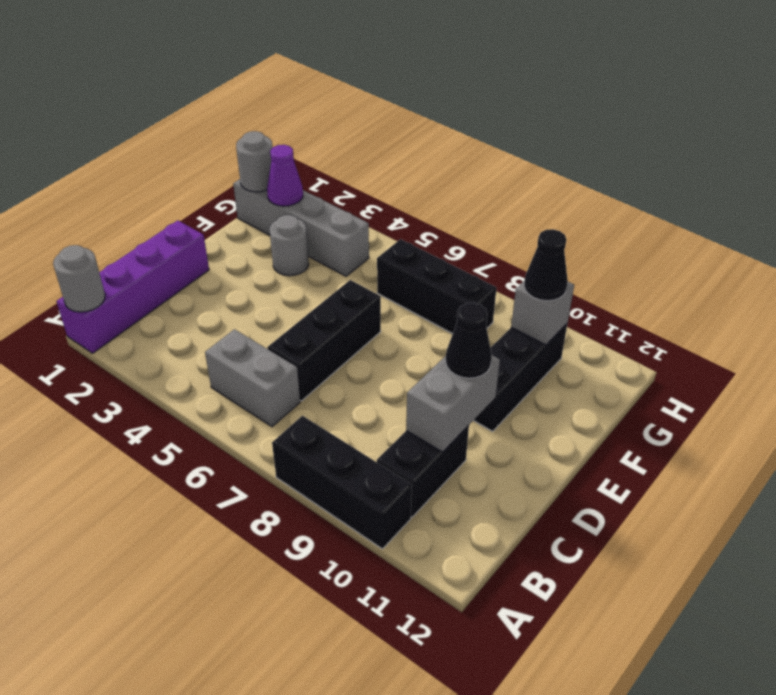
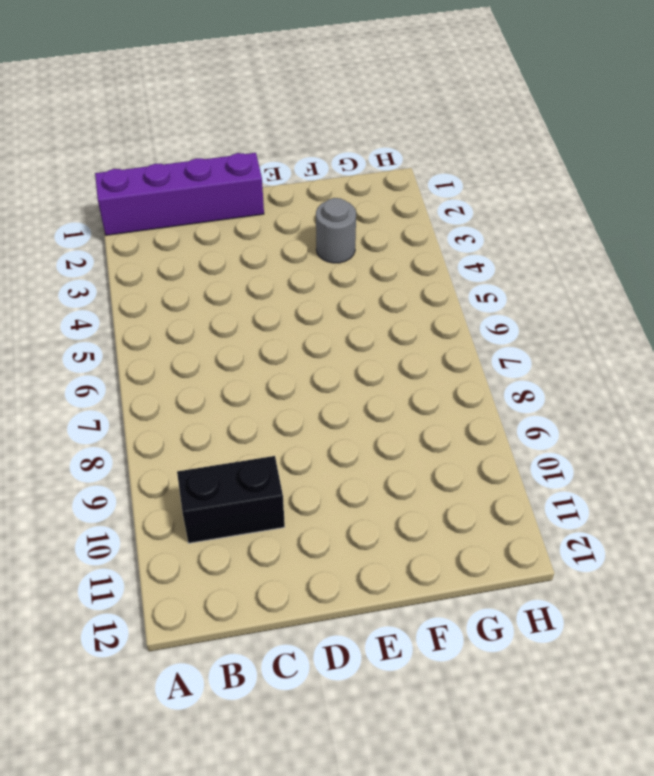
none -> black brick A8:A10 level 1
none -> grey brick B5:B6 level 1
none -> black brick C6:E6 level 1

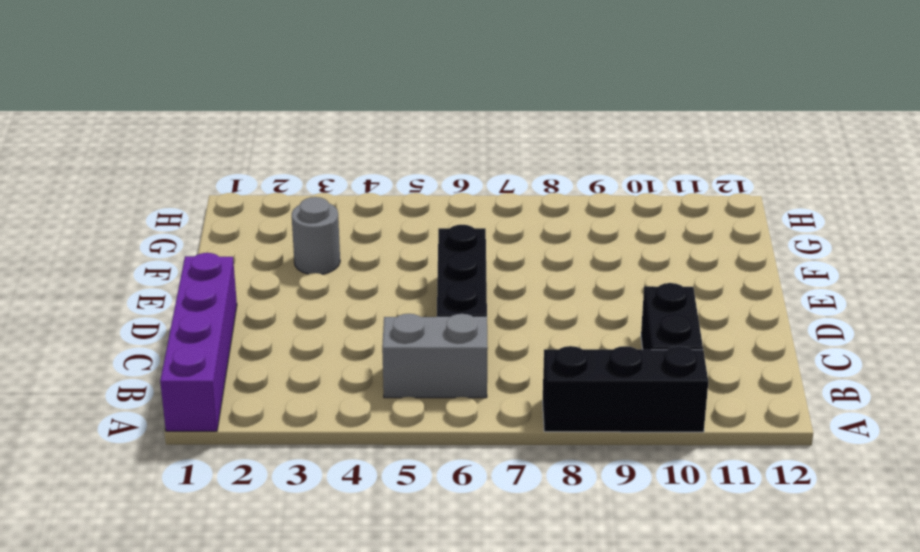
none -> black brick E10:G10 level 1
none -> grey brick G1:G4 level 1
none -> black brick G6:G8 level 1

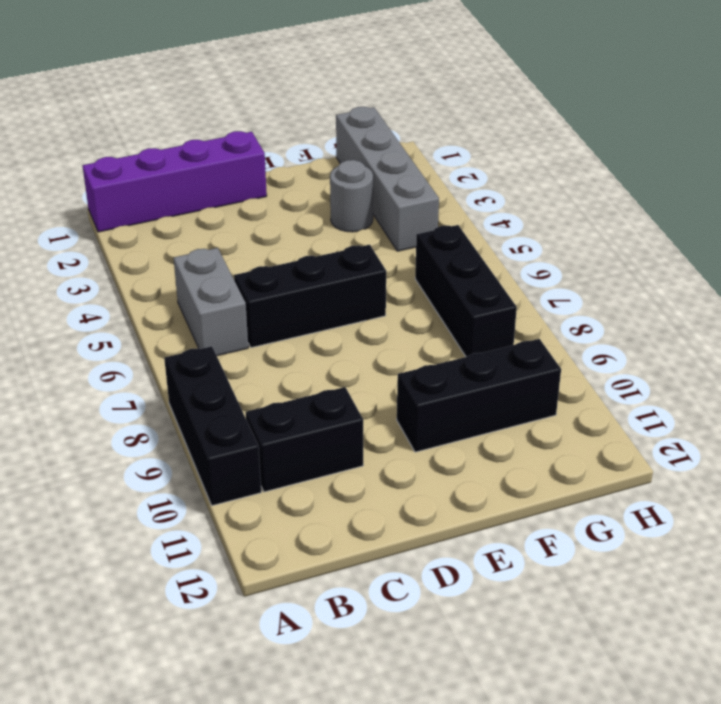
none -> grey round brick A1 level 2
none -> grey brick C10:D10 level 2
none -> grey round brick G1 level 2

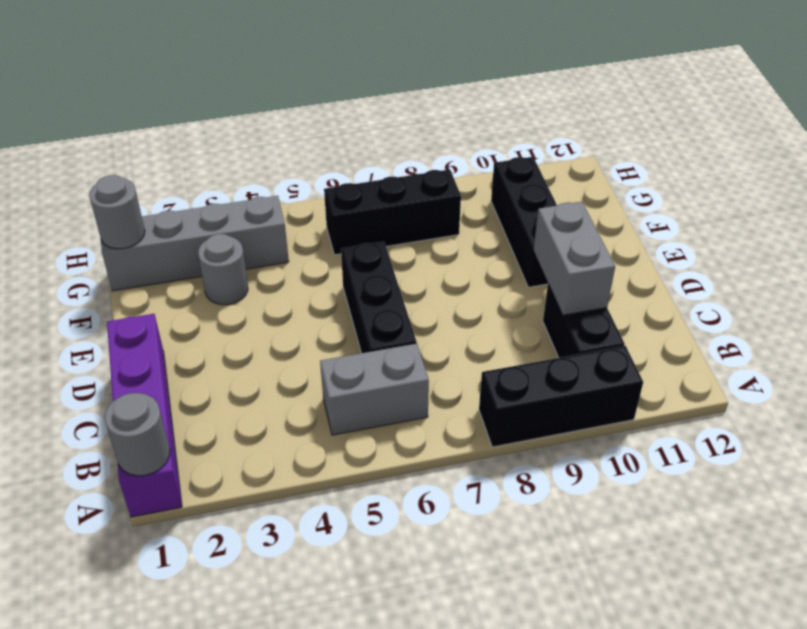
none -> purple cone G2 level 2
none -> grey brick G10 level 2
none -> black cone D10 level 3

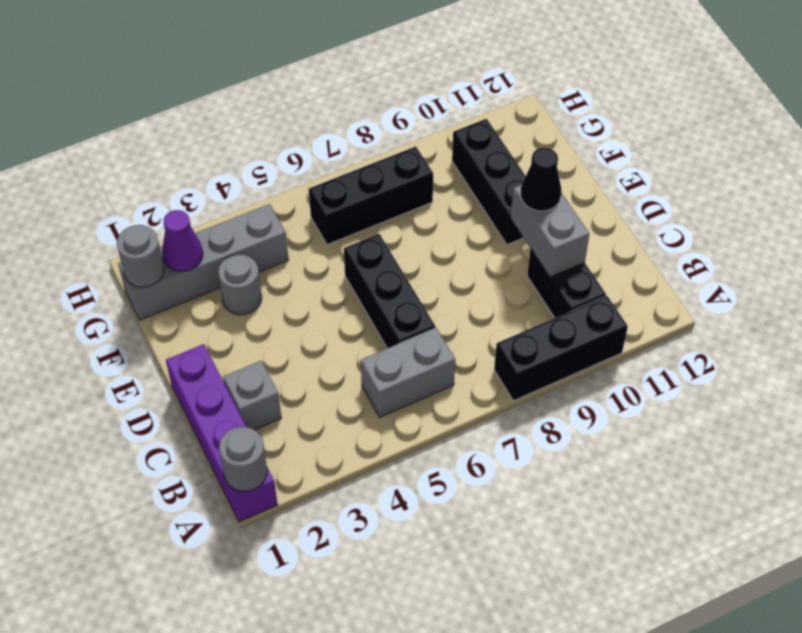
grey brick C2 level 1 -> grey brick G10 level 2
none -> black cone G10 level 3

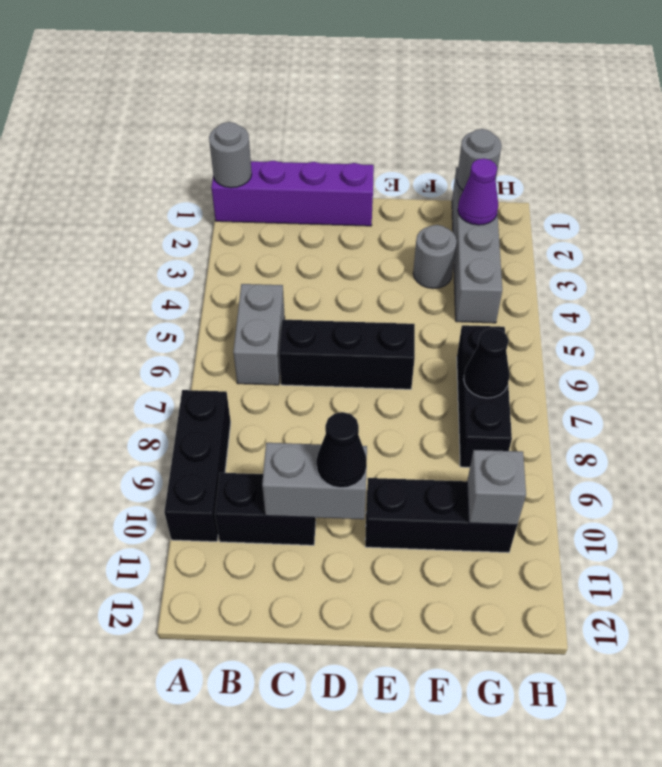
black cone G7 level 2 -> black cone G10 level 3

